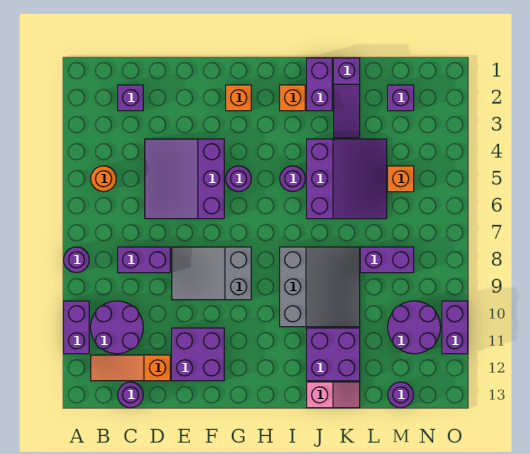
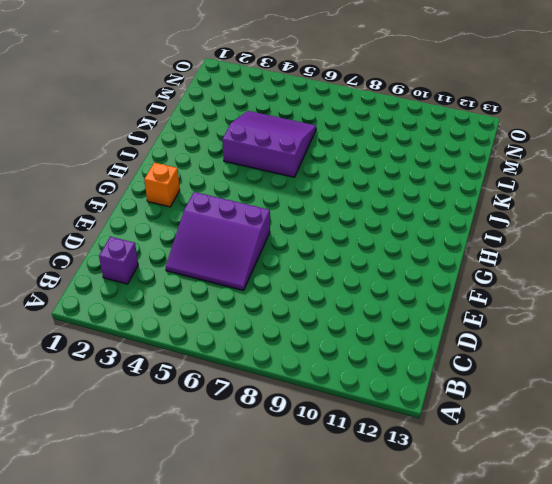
none -> purple round brick A8 level 1
none -> purple brick A10:A11 level 1
none -> orange round brick B5 level 1

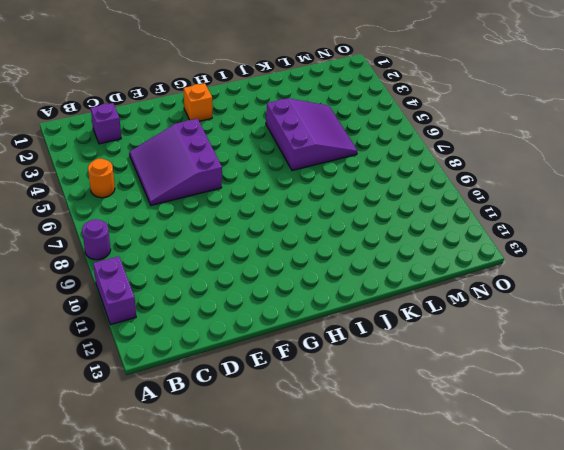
none -> purple round brick B10:C11 level 1
none -> orange slope B12:D12 level 1 top D
none -> purple brick C8:D8 level 1

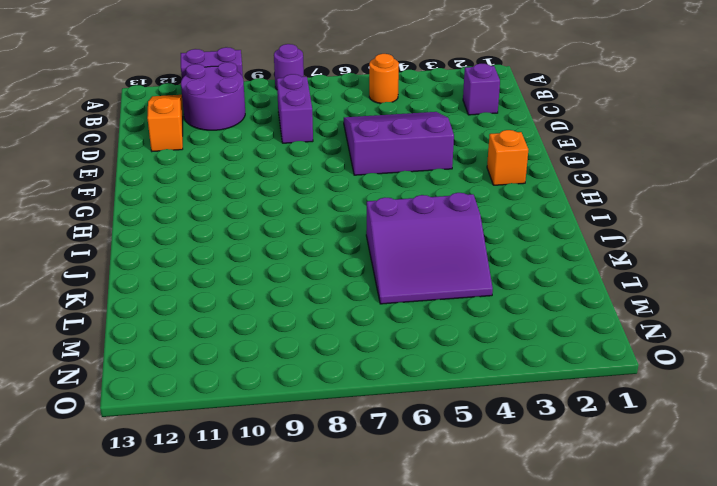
none -> purple round brick C13 level 1
none -> grey slope E8:G9 level 1 top G
none -> purple brick E11:F12 level 1

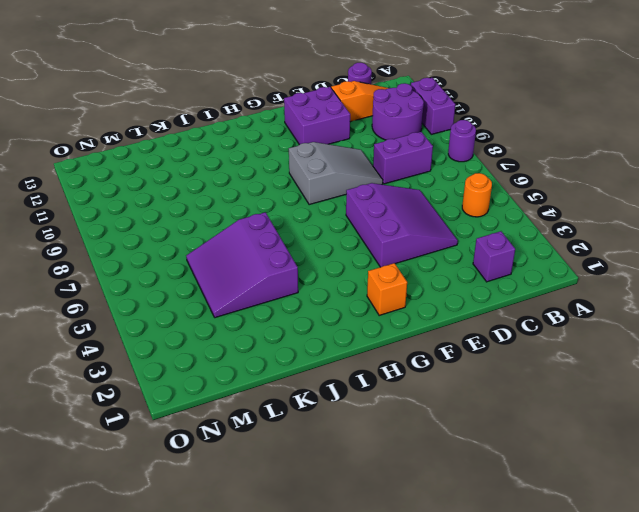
none -> purple round brick G5 level 1
none -> orange brick I2 level 1
none -> purple round brick I5 level 1

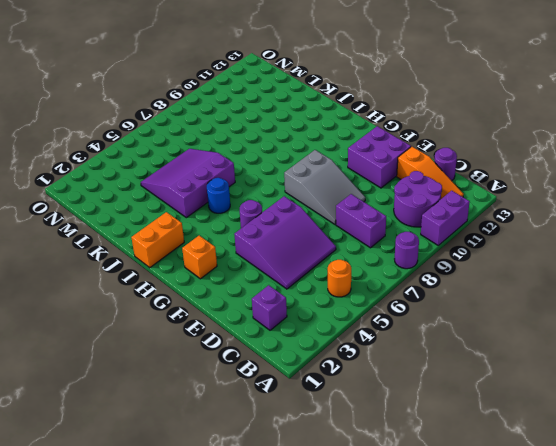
orange brick I1:I2 level 1 -> orange brick I2 level 1
blue round brick I5 level 1 -> purple round brick I5 level 1
none -> grey slope I8:K10 level 1 top I
none -> purple brick J1:J2 level 1
none -> purple brick J11:K12 level 1

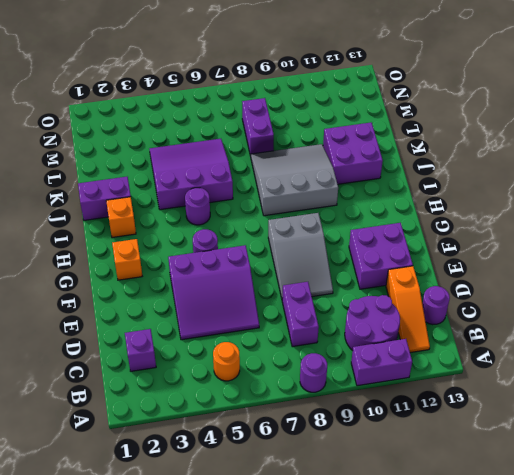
none -> pink slope J13:K13 level 1 top J
none -> purple slope K1:K3 level 1 top 1
none -> purple brick M2 level 1

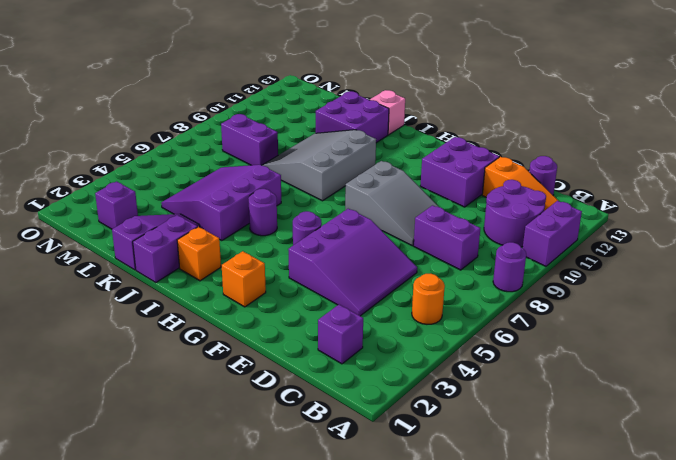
none -> orange brick M5 level 1
none -> purple round brick M10:N11 level 1
none -> purple round brick M13 level 1

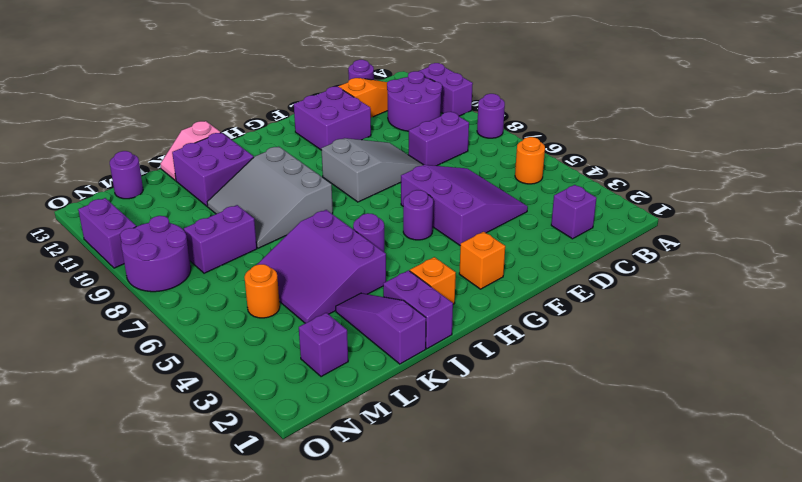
orange round brick M5 level 1 -> orange brick M5 level 1
purple round brick N8:O9 level 1 -> purple round brick M10:N11 level 1

